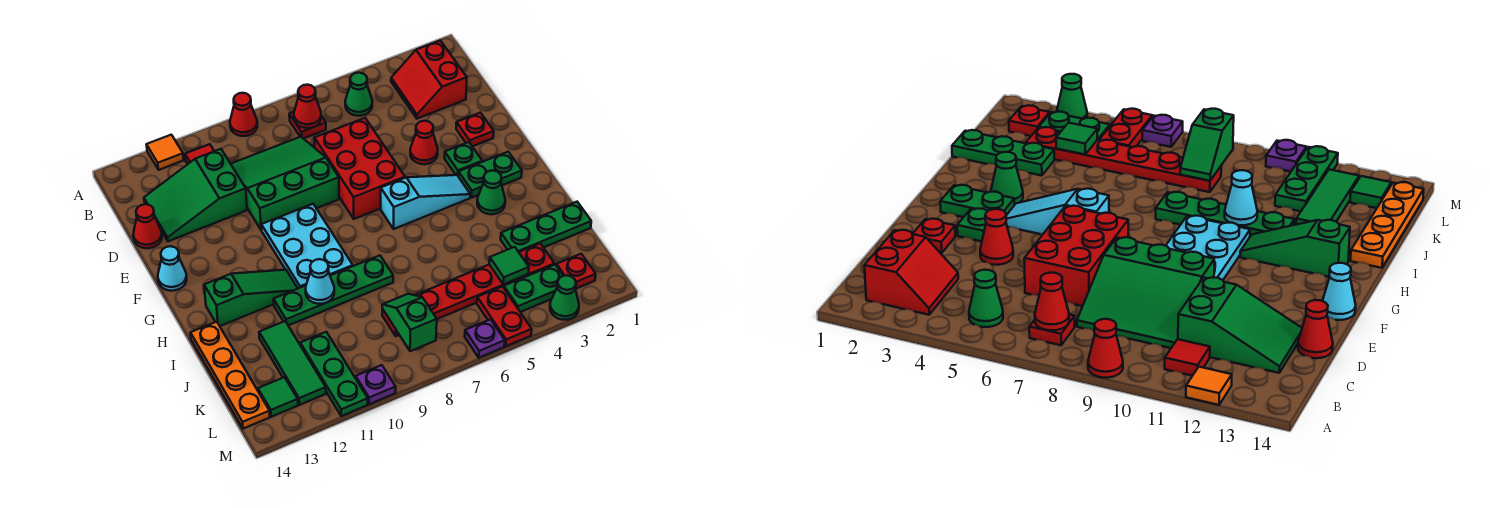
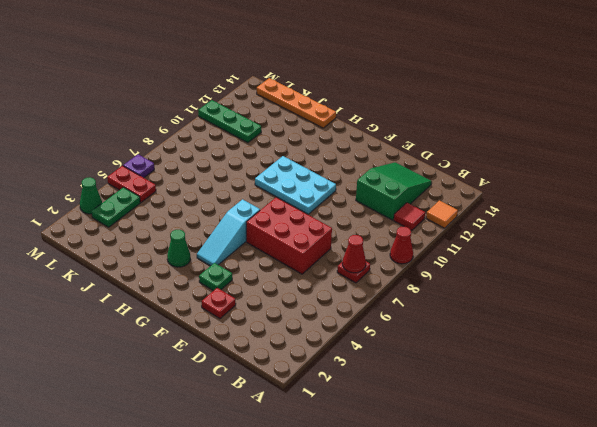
none -> red slope B2:C3 level 1 top 2
none -> green cone B5 level 1
none -> green slope C8:E10 level 1 top E
none -> red cone D14 level 1

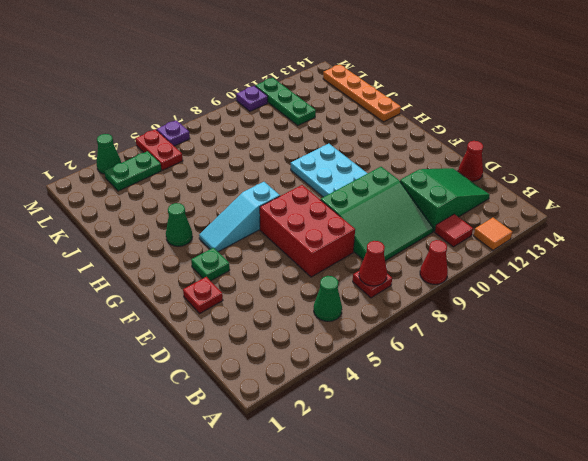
none -> red slope B2:C3 level 1 top 2
none -> red cone E4 level 1
none -> cyan cone F14 level 1
none -> green plate G2:G3 level 1

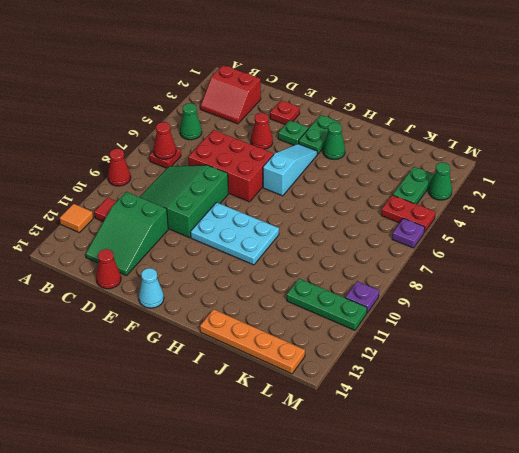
none -> green slope H11:H13 level 1 top 13
none -> green plate I8:I11 level 1
none -> green plate J1:J3 level 1
none -> green tile J12:L12 level 1

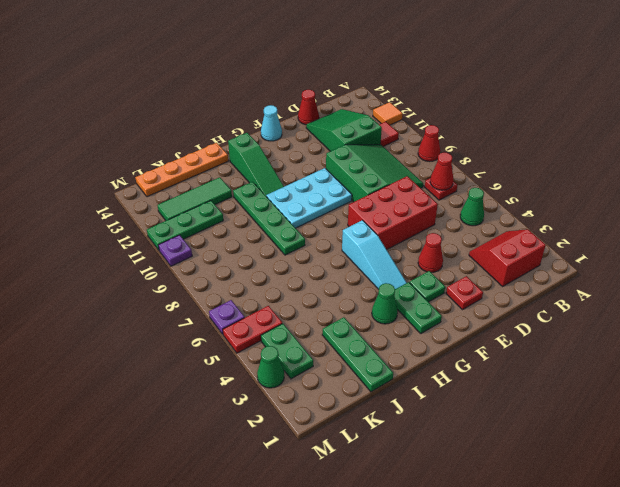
none -> red plate K3:K8 level 1
none -> red plate L2 level 1
none -> green tile L13 level 1
none -> cyan cone I10 level 2

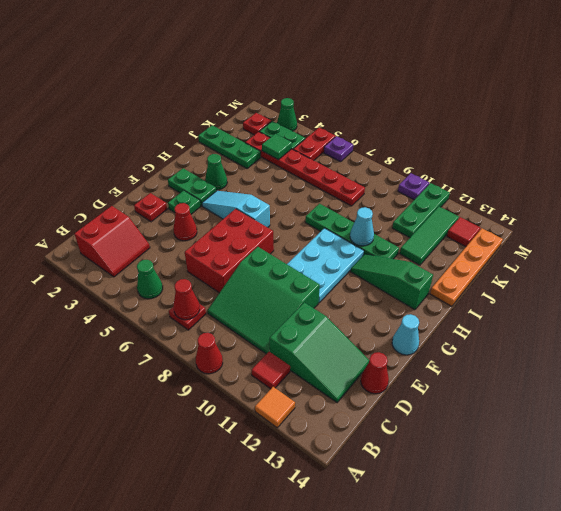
red tile L13 level 1 -> green tile L13 level 1
none -> green slope K8:L8 level 2 top L

